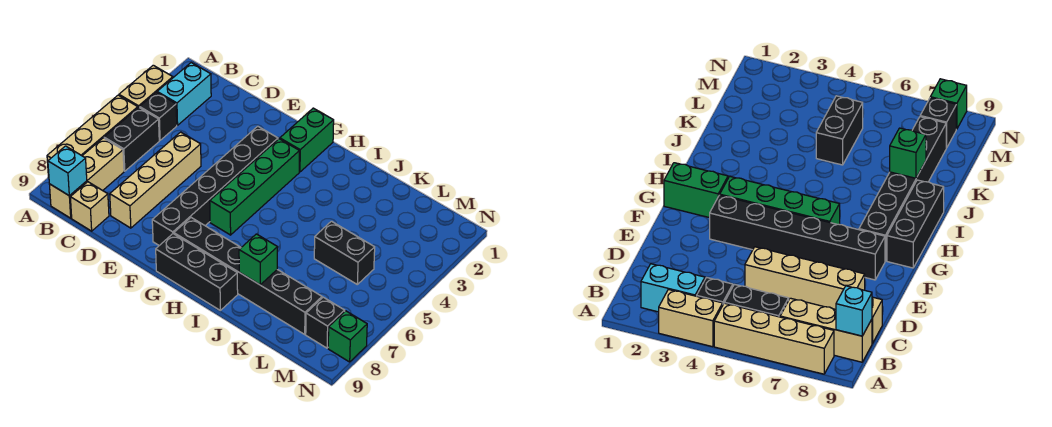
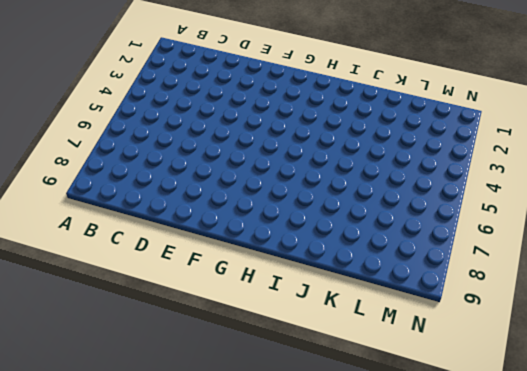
none -> tan brick A3:A4 level 1
none -> tan brick A5:A8 level 1
none -> cyan brick B2:B3 level 1

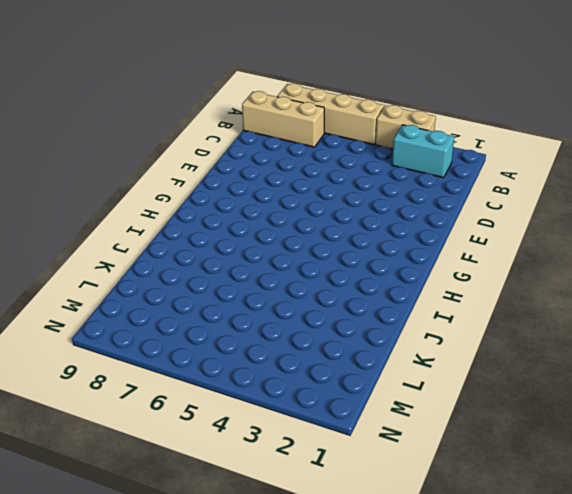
none -> black brick B4 level 1
none -> black brick B5:B6 level 1
none -> tan brick C9 level 1

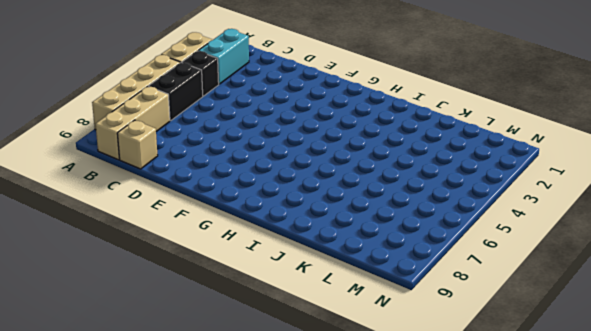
none -> tan brick D5:D8 level 1
none -> black brick F3:F8 level 1
none -> green brick G1:G2 level 1

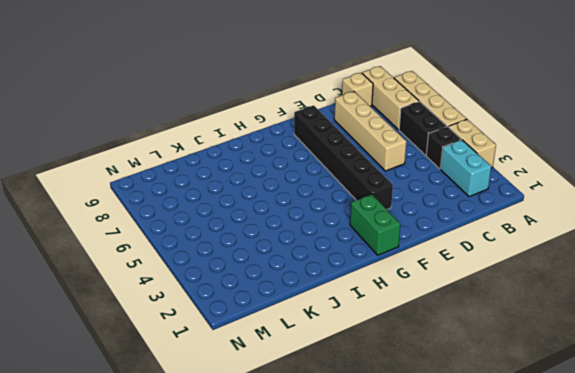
none -> green brick G3:G6 level 1
none -> black brick G8:L8 level 1
none -> black brick G9:I9 level 1

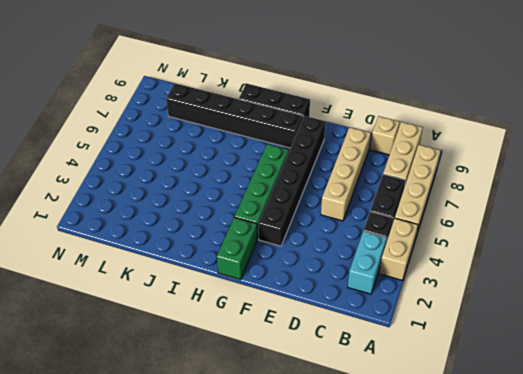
none -> black brick K5:L5 level 1
none -> black brick M8 level 1
none -> green brick N8 level 1

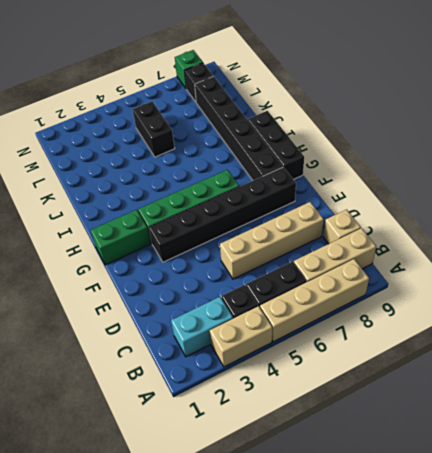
none -> cyan brick B9 level 2
none -> green brick J8 level 2

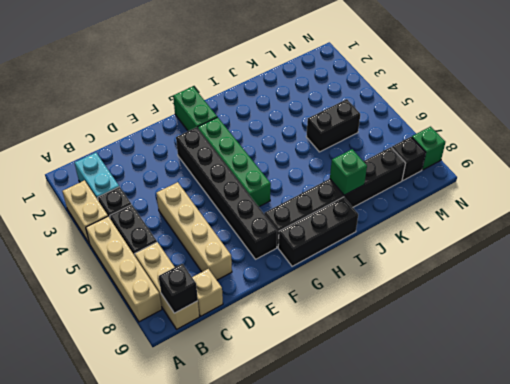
black brick B9 level 2 -> cyan brick B9 level 2

